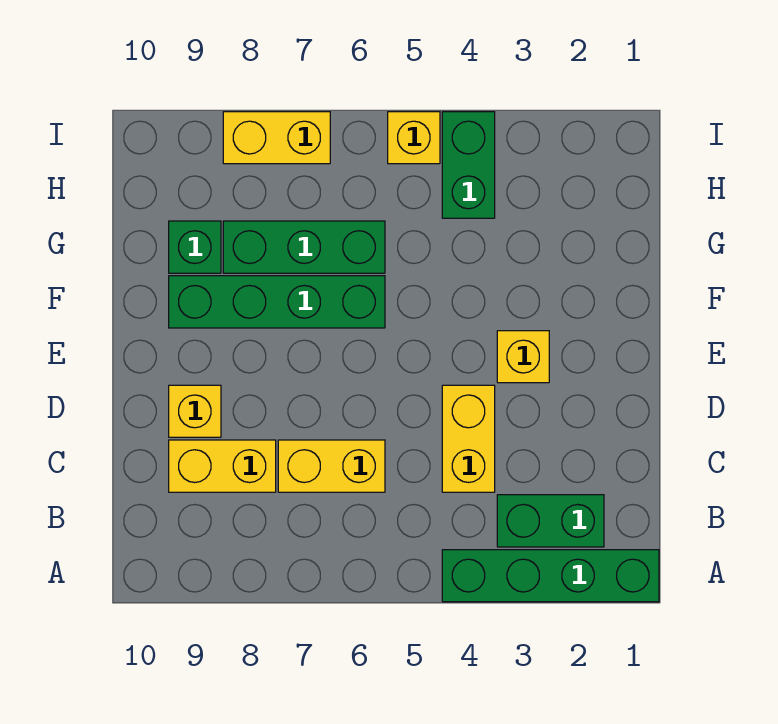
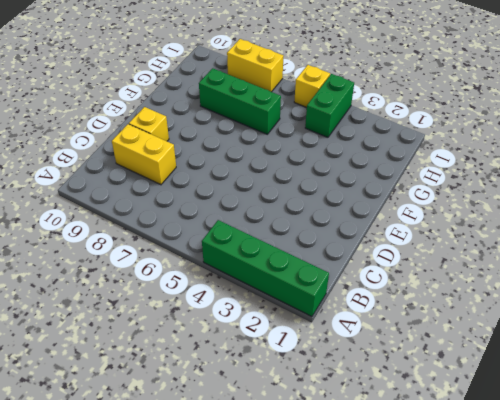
none -> green brick B2:B3 level 1
none -> yellow brick C4:D4 level 1
none -> yellow brick C6:C7 level 1

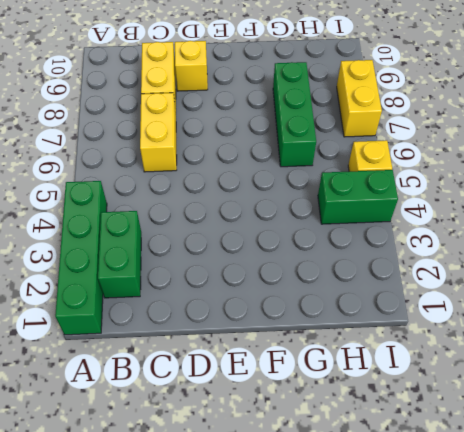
none -> yellow brick C4:D4 level 1
none -> yellow brick E3 level 1
none -> green brick F6:F9 level 1

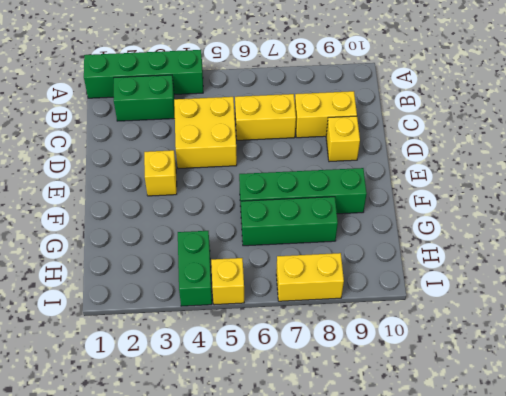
yellow brick C4:D5 level 1 -> yellow brick C4:D4 level 1
none -> green brick G9 level 1

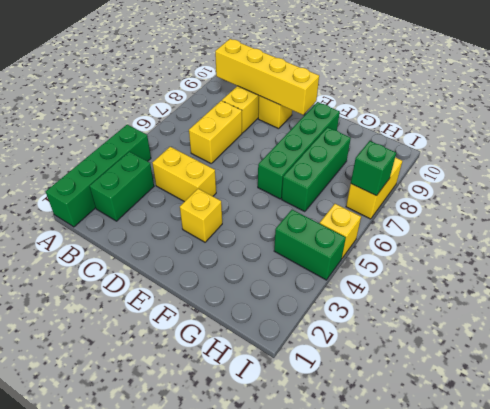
yellow brick B9:E9 level 2 -> none
green brick I7 level 2 -> green brick G9 level 1

